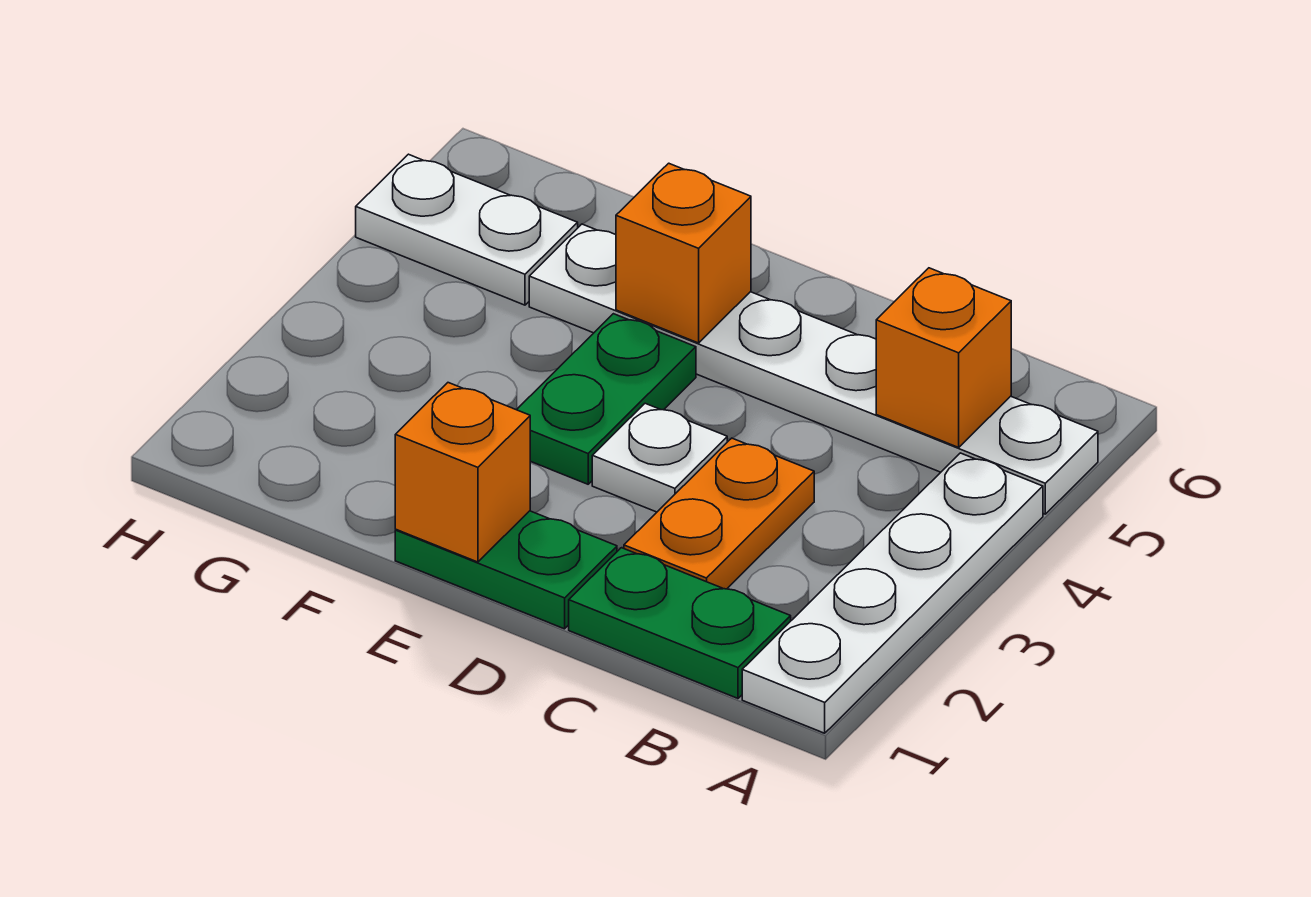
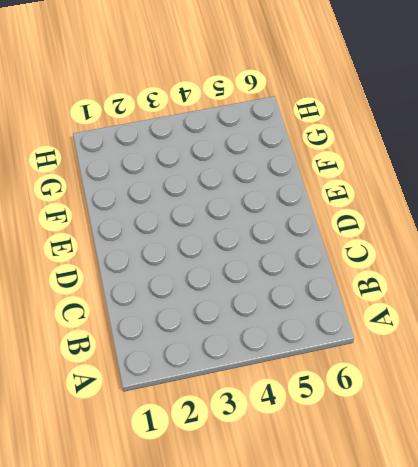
none -> white plate A1:A4 level 1
none -> white plate A5:F5 level 1

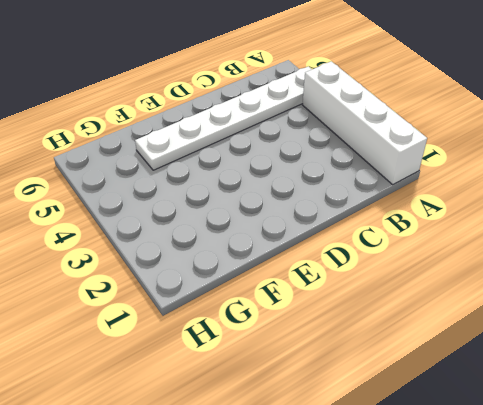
white brick A1:A4 level 1 -> white plate A1:A4 level 1
none -> green plate B1:C1 level 1
none -> orange plate C2:C3 level 1

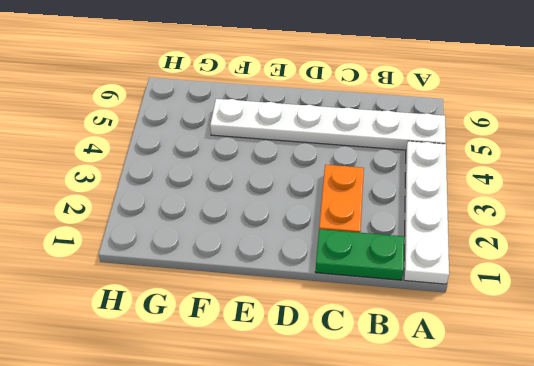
none -> green plate D1:E1 level 1
none -> white plate D3 level 1

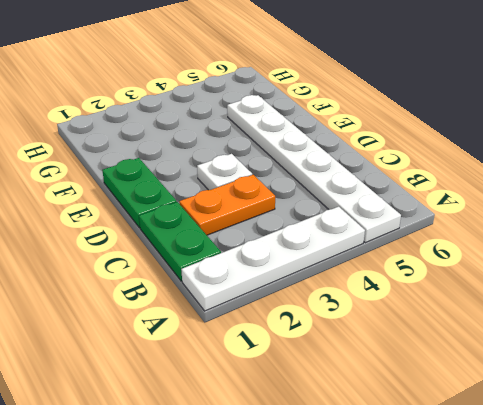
none -> green plate E3:E4 level 1
none -> white plate G5:H5 level 1

